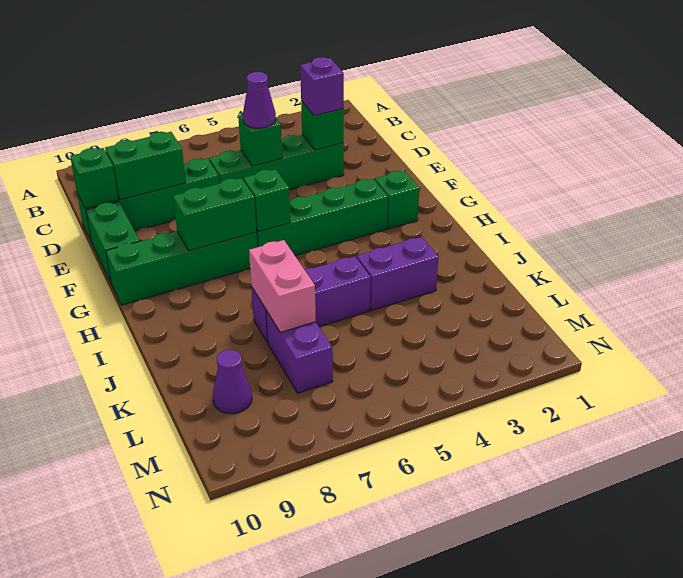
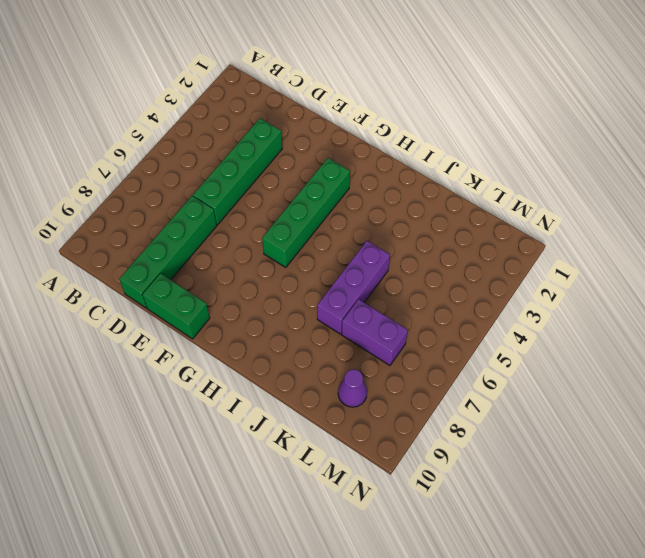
none -> green brick G2 level 1
none -> green brick G7:G10 level 1
none -> purple brick J3:J4 level 1

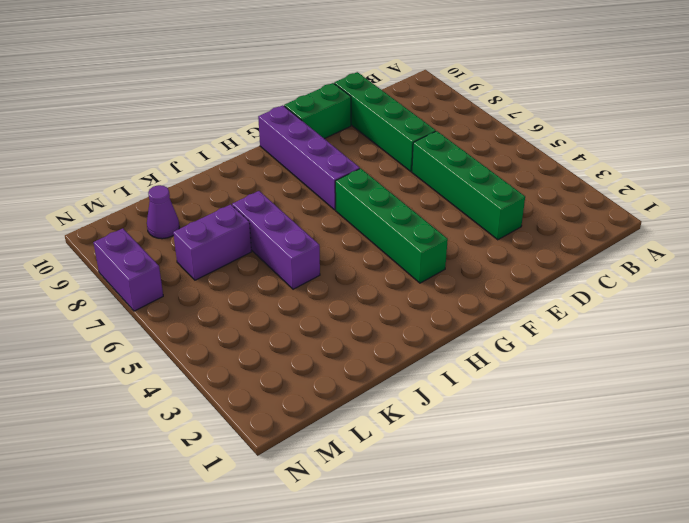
purple brick G7:G10 level 1 -> green brick G7:G10 level 1
purple brick N7:N8 level 1 -> purple brick J3:J4 level 1
none -> green brick G2 level 1
none -> green brick D3 level 2
none -> green brick D5 level 2

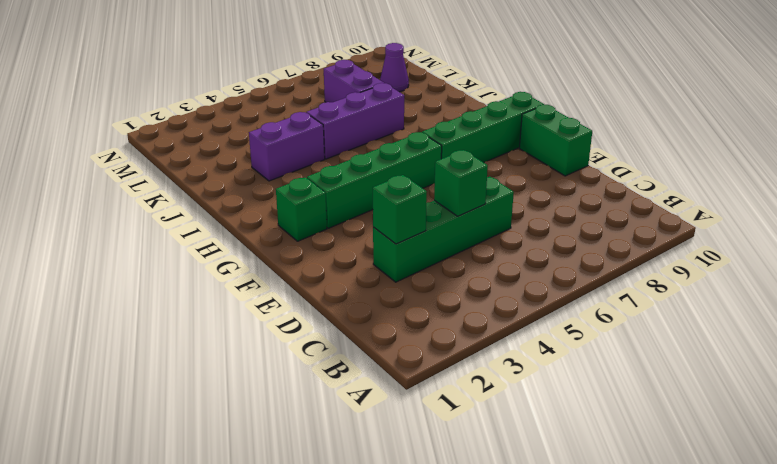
none -> green brick D7:D10 level 1
none -> green brick D8:D9 level 2
none -> green brick D10 level 2

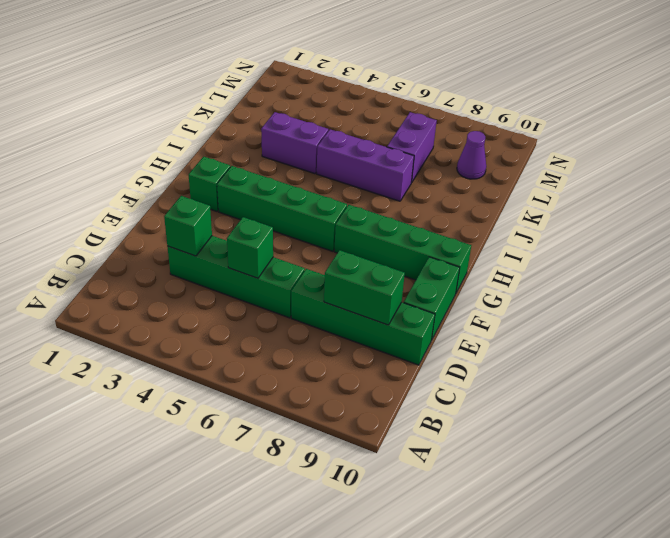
none -> green brick D10 level 2
none -> green brick G6 level 2
none -> green brick G7:G8 level 2

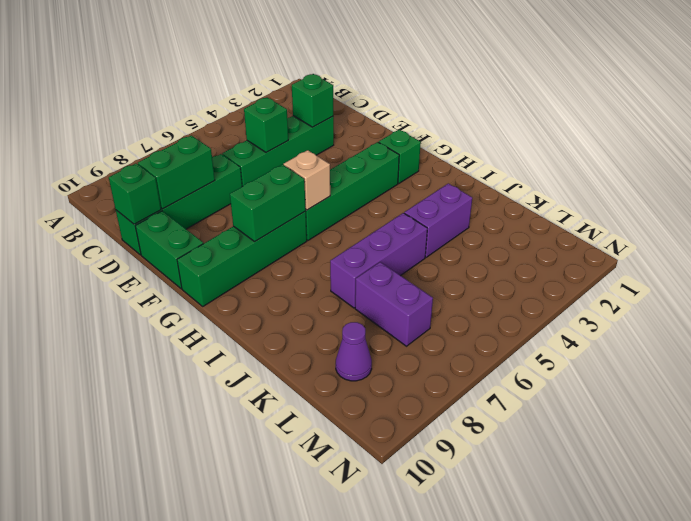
tan brick G6 level 2 -> green brick G6 level 2
none -> pink brick J7:K7 level 2
none -> purple brick D3 level 3
none -> purple cone D5 level 3

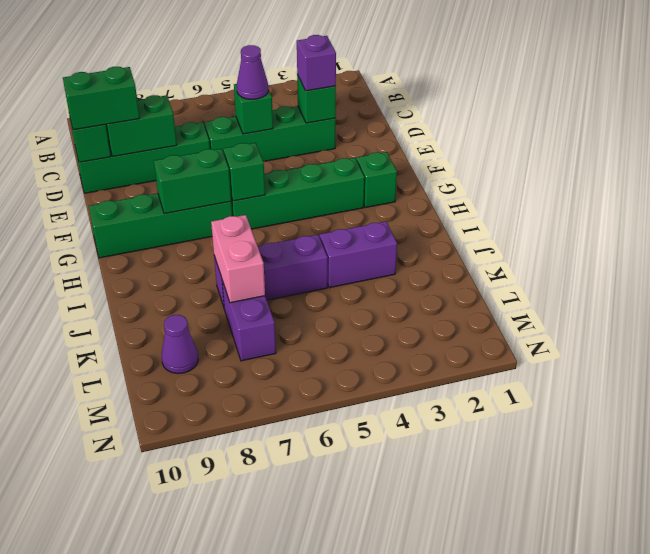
green brick D9:D10 level 3 -> green brick E10:F10 level 1

